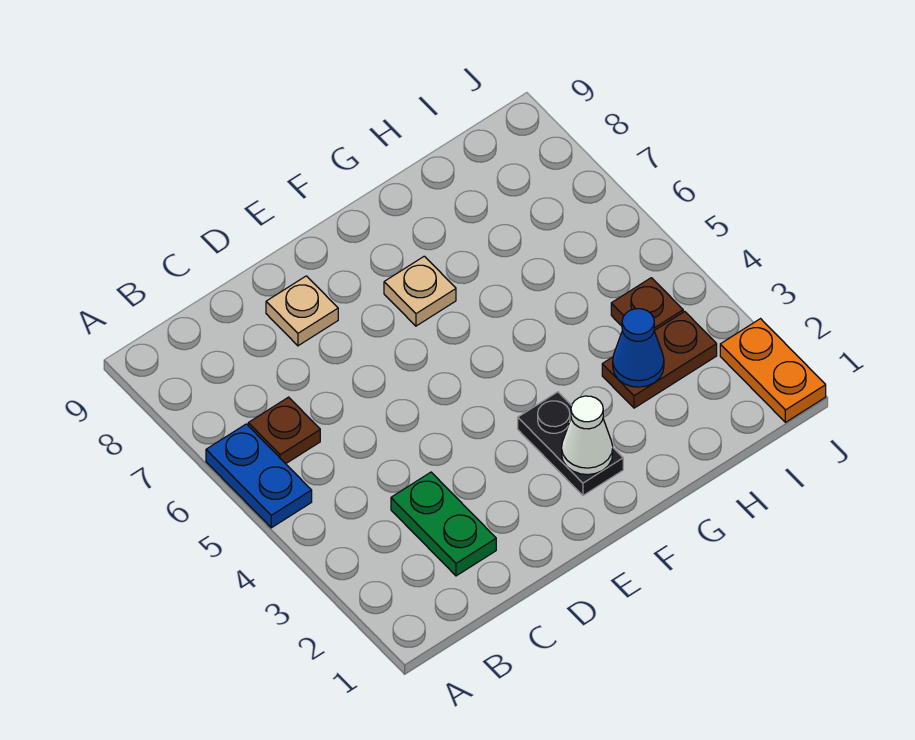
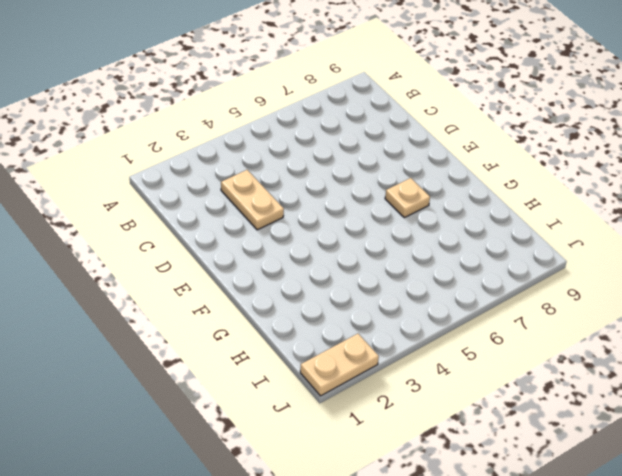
tan plate C3:D3 level 1 -> green plate C2:C3 level 1
tan plate J1:J2 level 1 -> orange plate J1:J2 level 1
none -> blue plate A5:A6 level 1
none -> brown plate B6 level 1

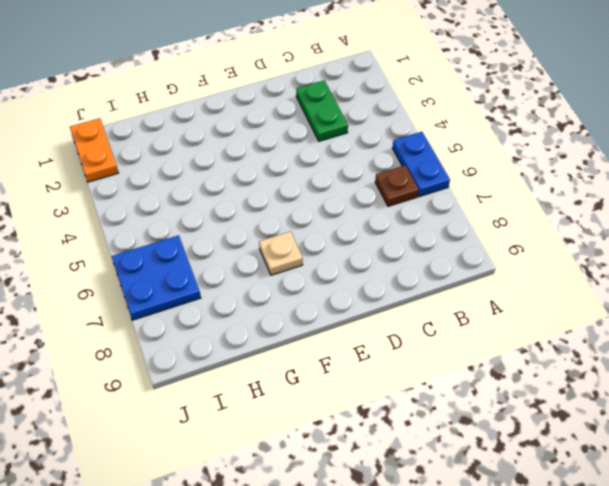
blue plate I6:J7 level 1 -> none
none -> tan plate D8 level 1
none -> black plate F2:F3 level 1

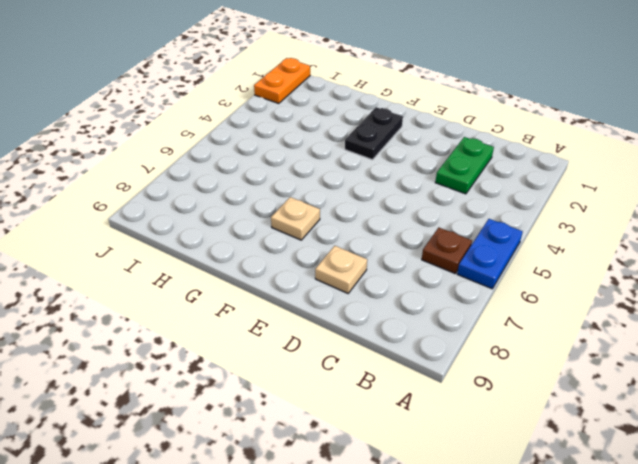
none -> brown plate H3:I3 level 1
none -> brown plate I4 level 1

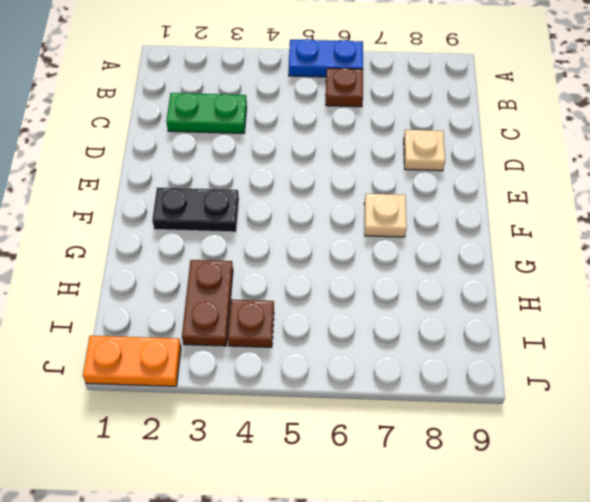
none -> white cone F2 level 2
none -> blue cone H3 level 2

